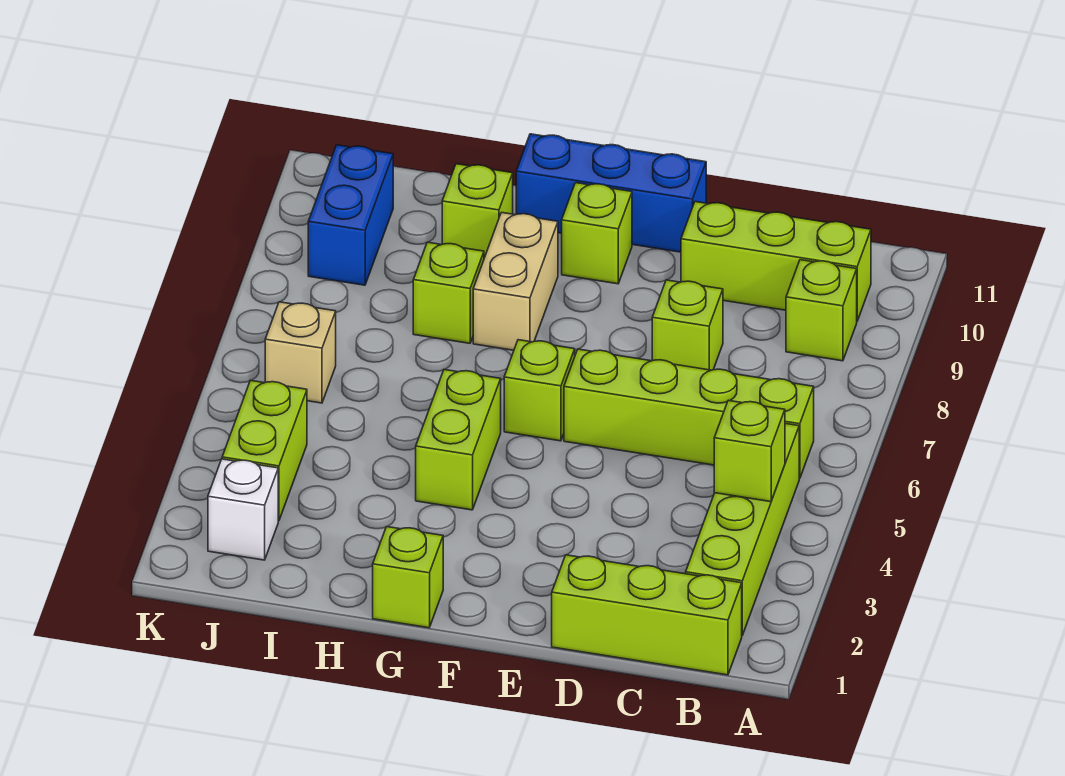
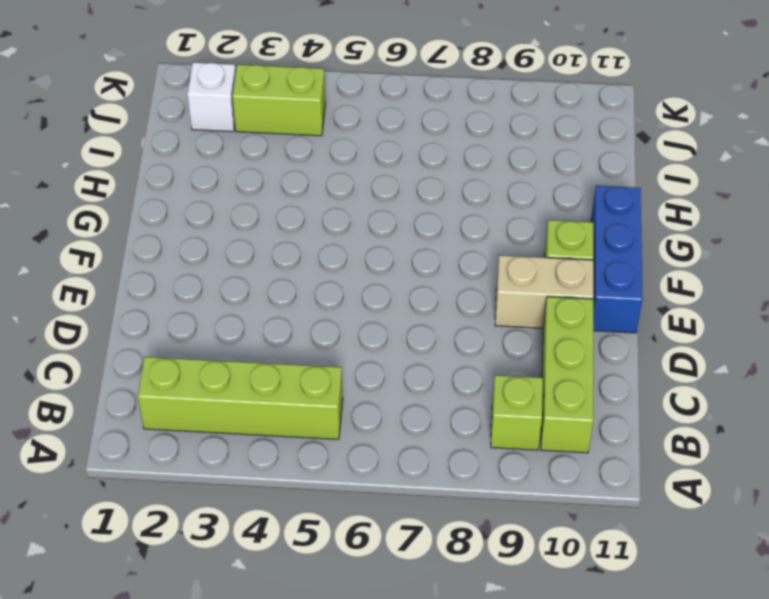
tan brick E9:E10 level 1 -> tan brick G8:G9 level 1
none -> lime brick B1:D1 level 1
none -> lime brick B6:E6 level 1
none -> lime brick D8 level 1

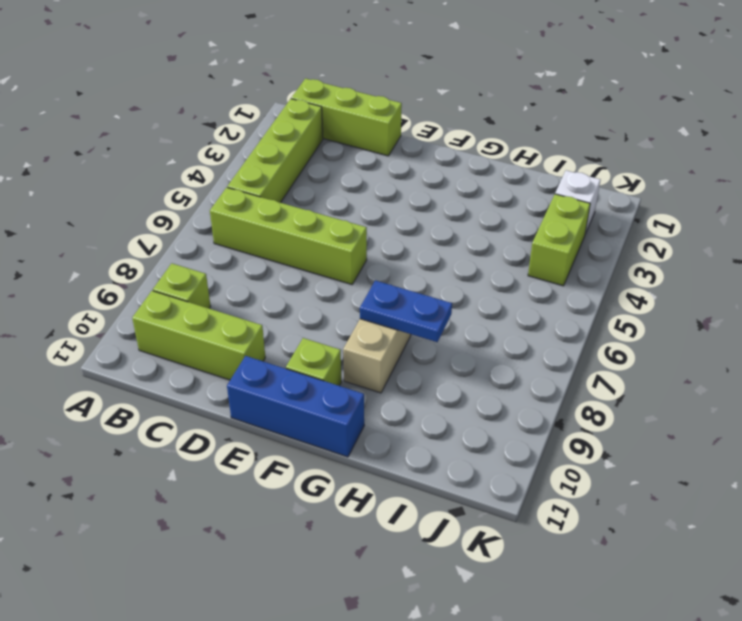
blue plate G8:H8 level 2 -> none
none -> lime brick D8 level 1
none -> lime brick F6 level 1
none -> lime brick G1 level 1

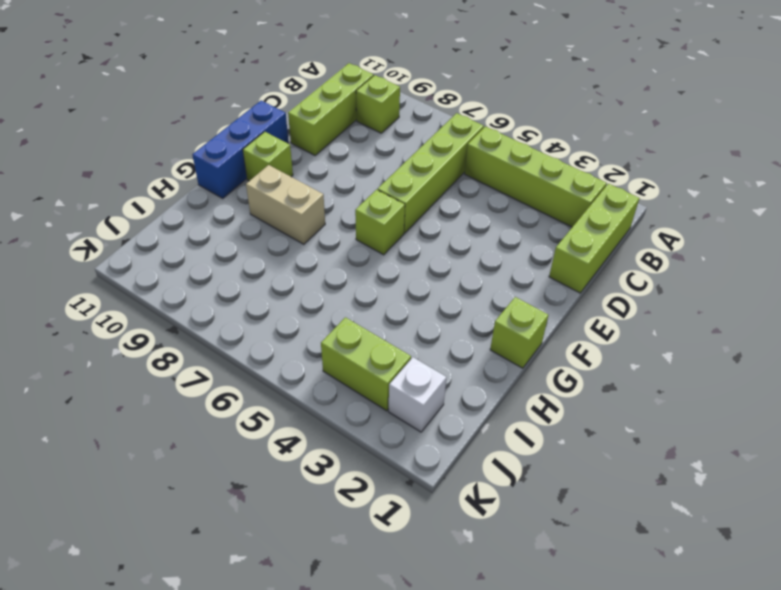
none -> lime brick D8 level 1
none -> lime brick G4:G5 level 1
none -> lime brick H8 level 1

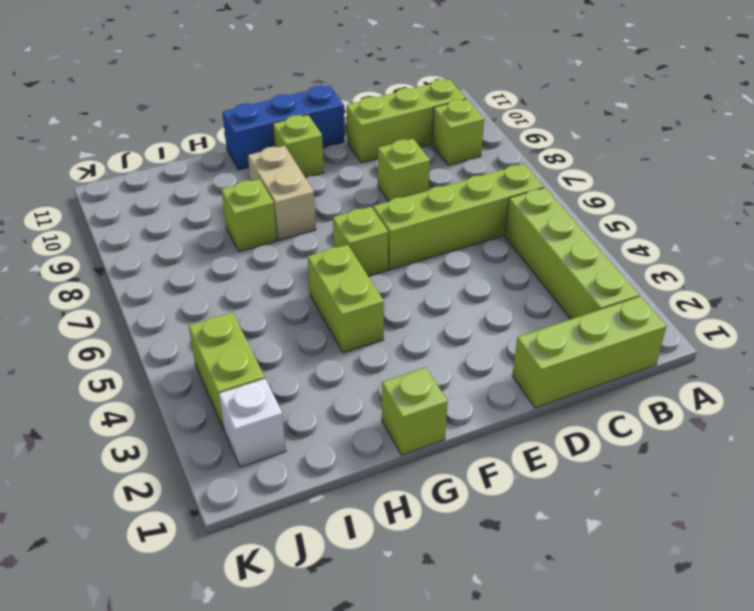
none -> lime brick H10 level 1
none -> tan brick J6 level 1
none -> blue brick J9:J10 level 1

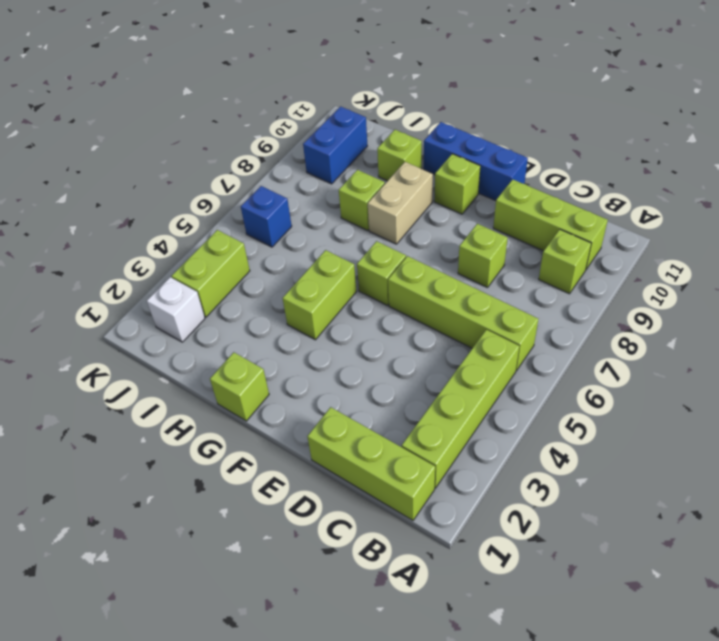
blue brick J6 level 1 -> tan brick J6 level 1
none -> lime brick B4 level 2

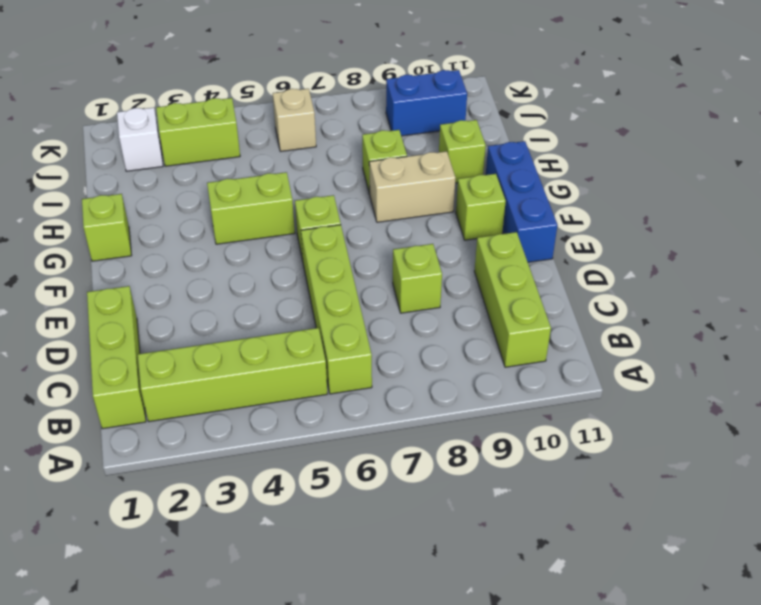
none -> lime brick B9 level 1
none -> lime brick B4 level 2

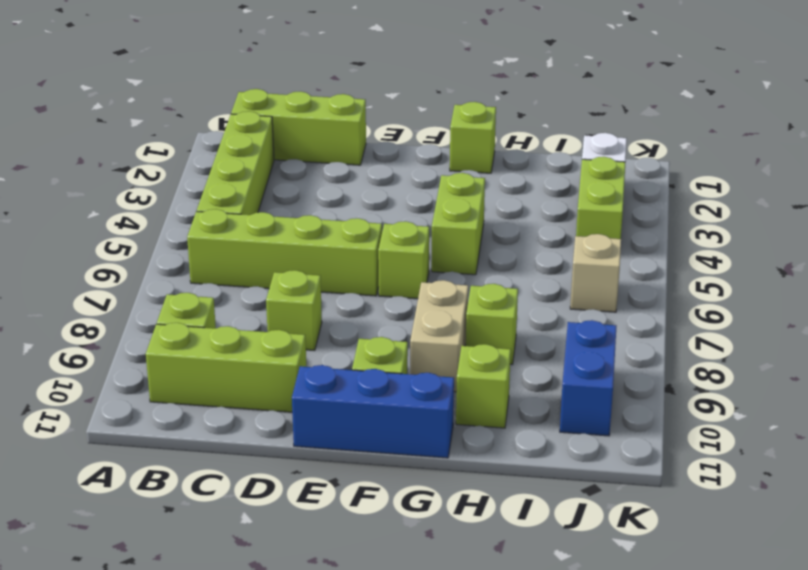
none -> lime brick B4 level 2

